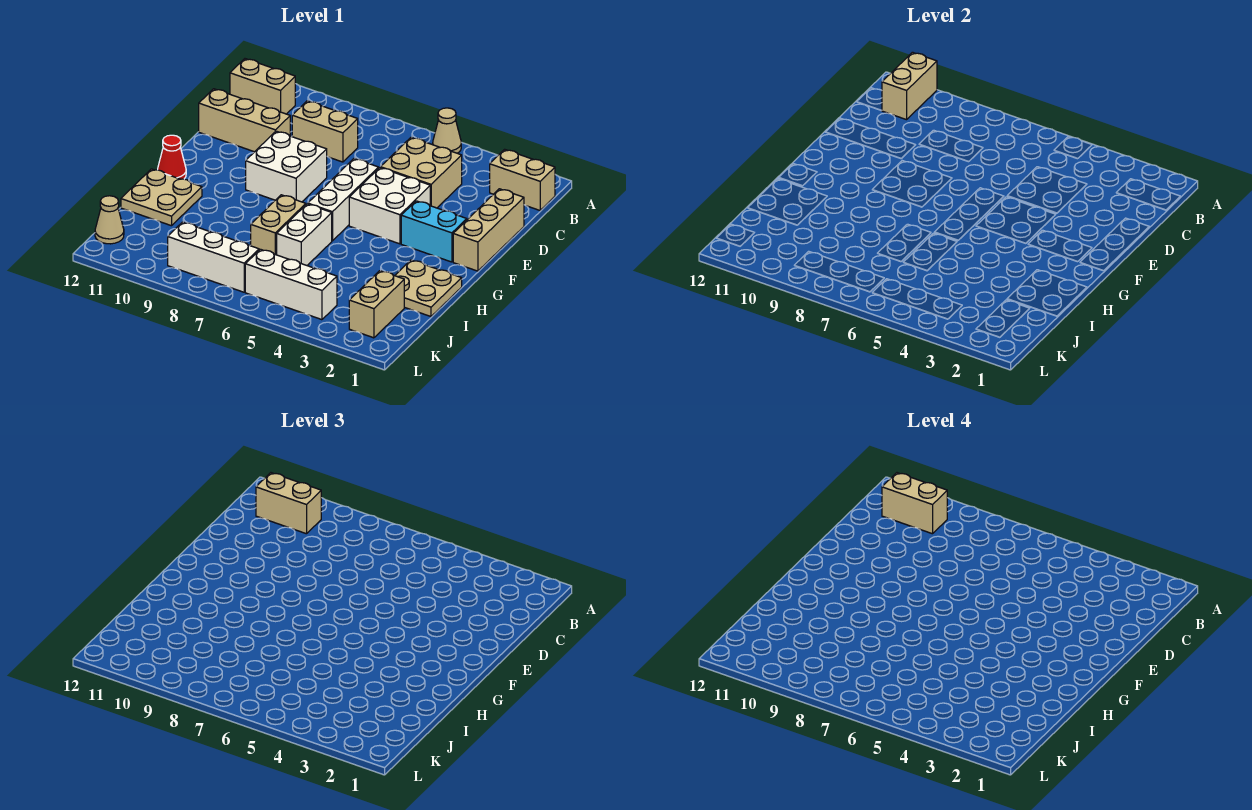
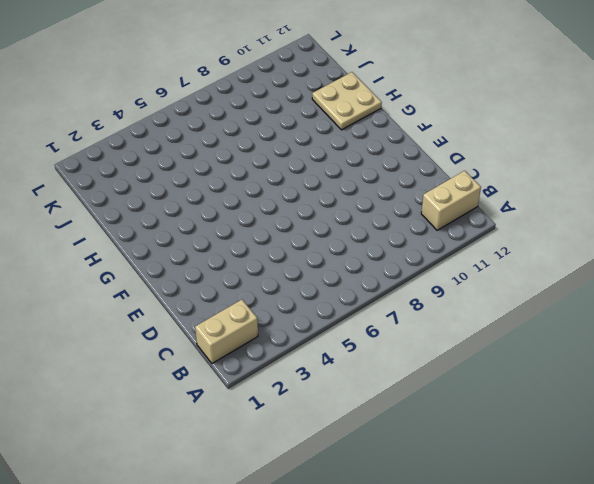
none -> tan cone A5 level 1
none -> tan brick C4:D5 level 1
none -> tan brick C8:C9 level 1

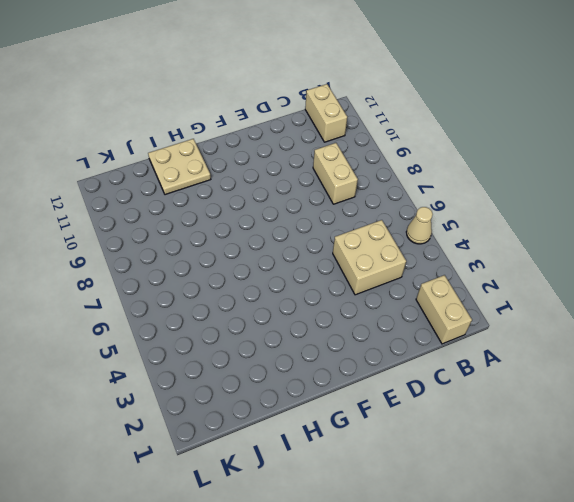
none -> tan brick D1:F1 level 1
none -> tan brick D10:D12 level 1
none -> white brick E4:F5 level 1

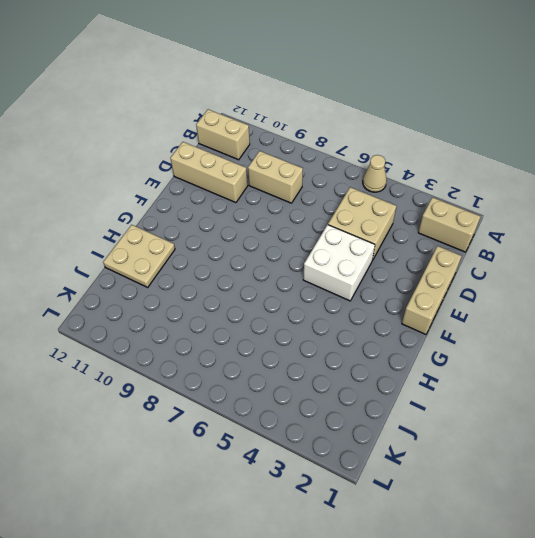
none -> white brick E6:G6 level 1
none -> white brick E8:F9 level 1
none -> cyan brick F2:F3 level 1

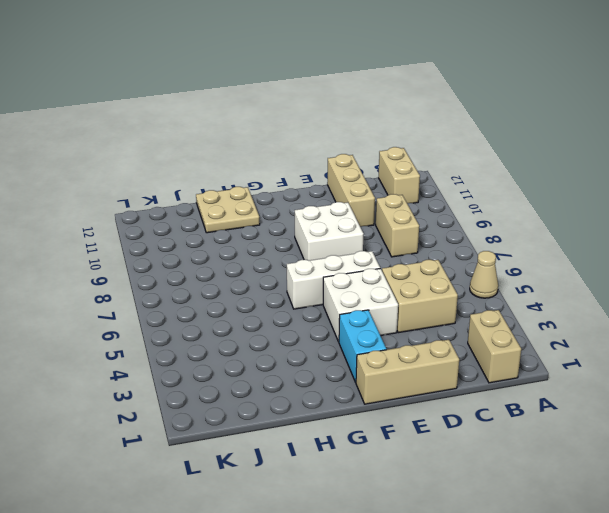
none -> red cone G12 level 1
none -> tan plate H1:I2 level 1
none -> white brick H6:I6 level 1

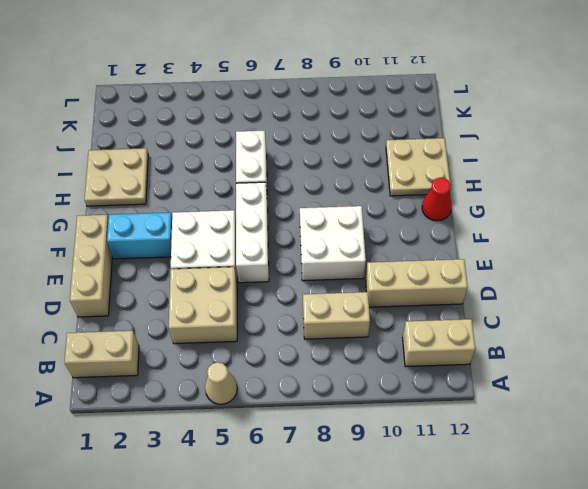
none -> tan brick H7:I7 level 1
none -> tan brick J2:K2 level 1
none -> white brick K4:K6 level 1

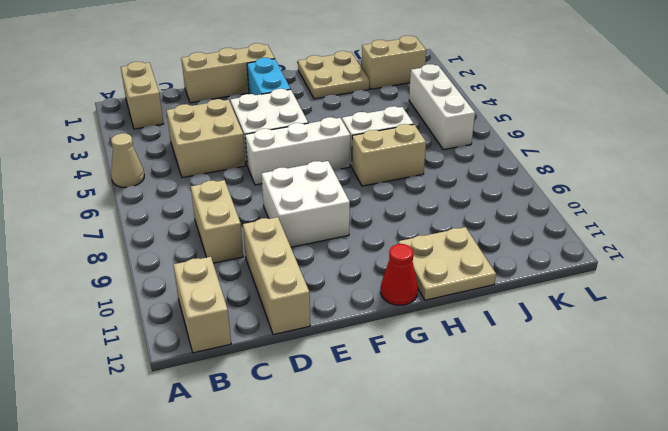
none -> white brick K7:K9 level 1
none -> tan cone K12 level 1
none -> tan brick A11:B11 level 2

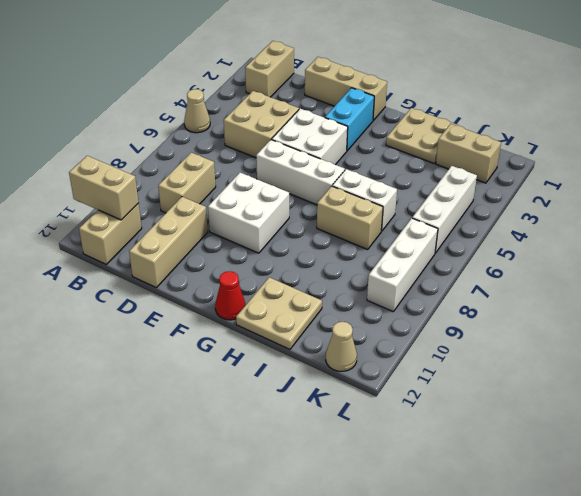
none -> tan brick B10:B11 level 3
none -> tan brick B10:B11 level 4

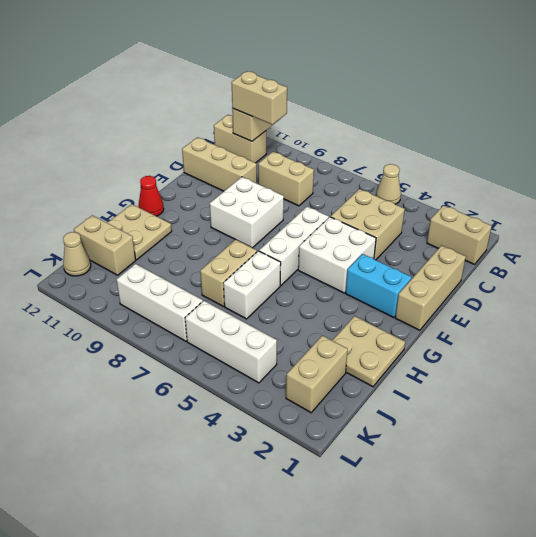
tan brick J11:J12 level 1 -> tan brick B10:B11 level 4

